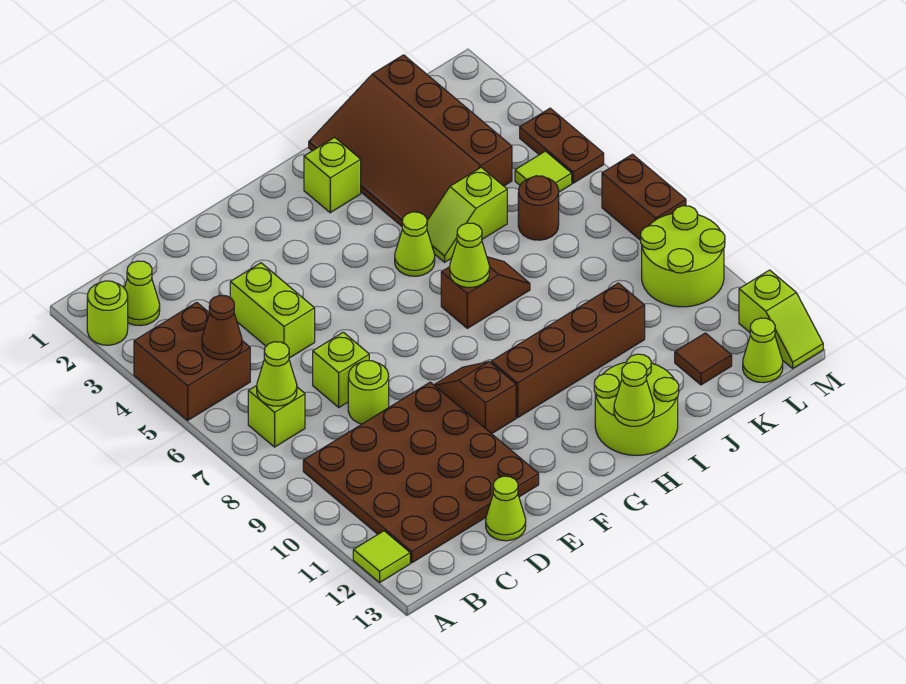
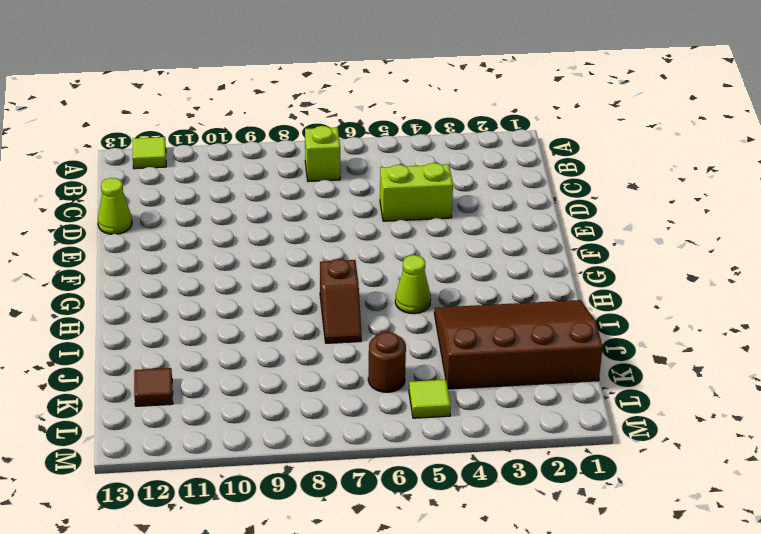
none -> lime round brick A2 level 1
none -> brown brick A4:B5 level 1
none -> lime cone B2 level 1
none -> brown plate B9:E12 level 1

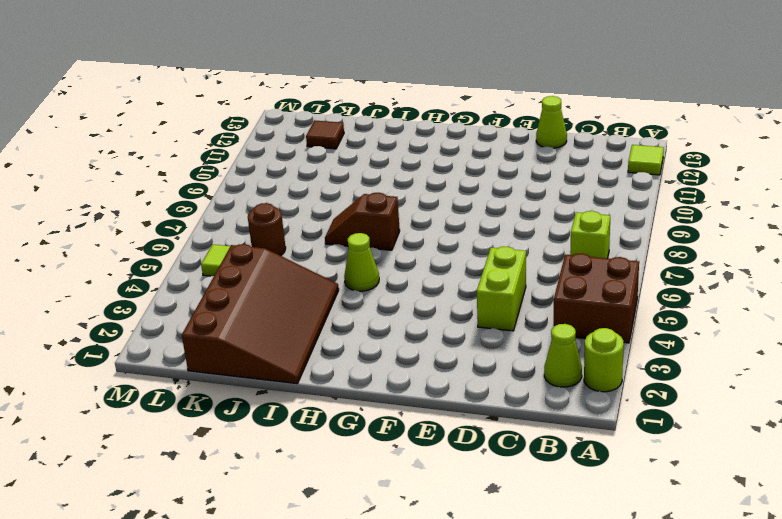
none -> brown plate B9:E12 level 1
none -> lime brick D7 level 1
none -> lime round brick D8 level 1
none -> brown slope F9:F10 level 1 top 10

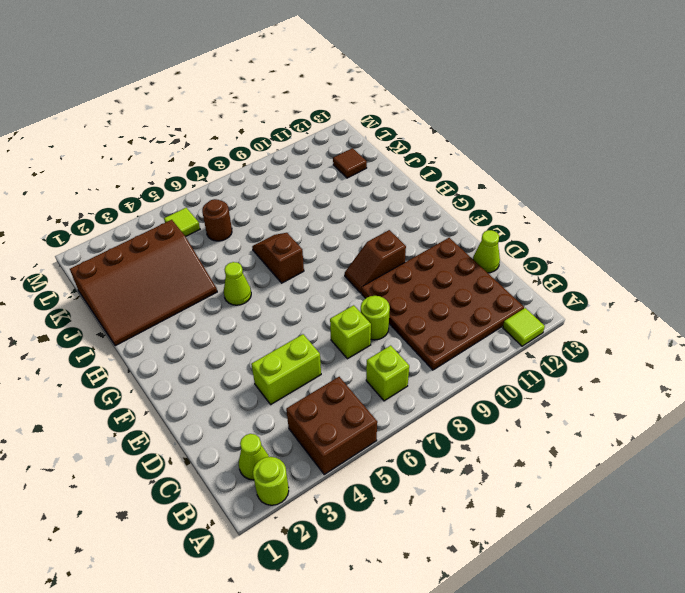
none -> brown brick G10:J10 level 1
none -> lime brick H2 level 1
none -> lime round brick H12:I13 level 1
none -> lime slope I5:J5 level 1 top J

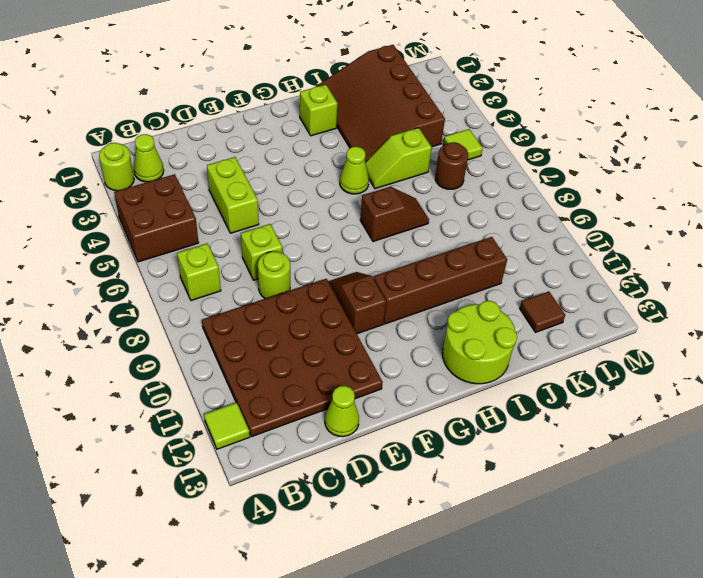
none -> lime round brick L9:M10 level 1
none -> lime cone L13 level 1
none -> brown plate M4:M5 level 1
none -> brown brick M7:M8 level 1

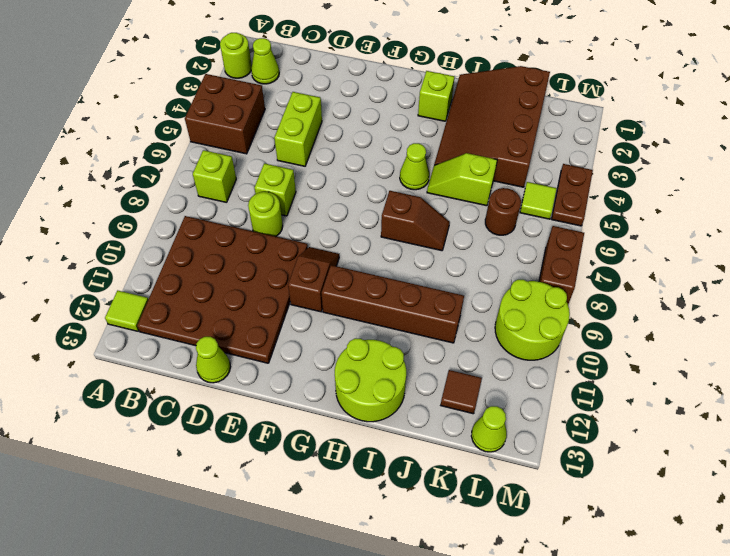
none -> lime slope M12:M13 level 1 top 12
none -> brown cone B5 level 2
none -> lime cone B7 level 2
none -> lime cone H7 level 2

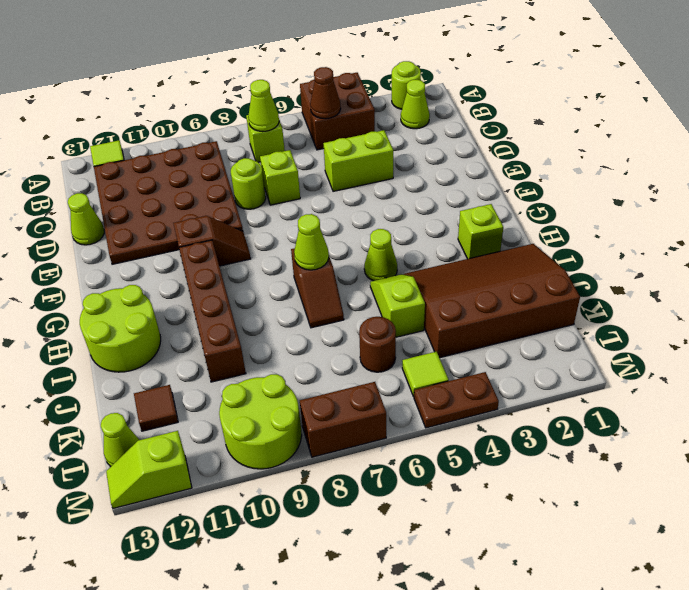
none -> lime cone H13 level 2

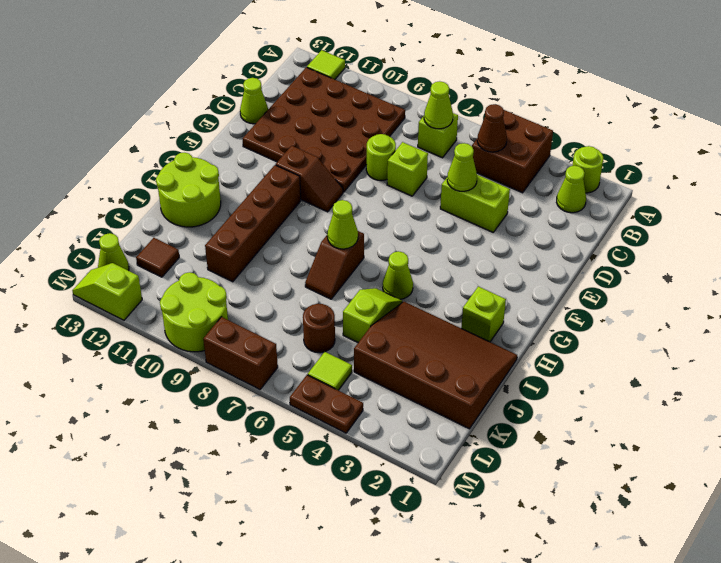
lime cone D5 level 2 -> lime cone H13 level 2

